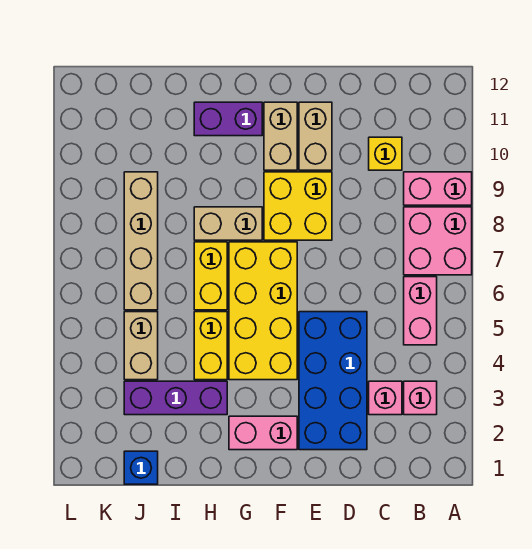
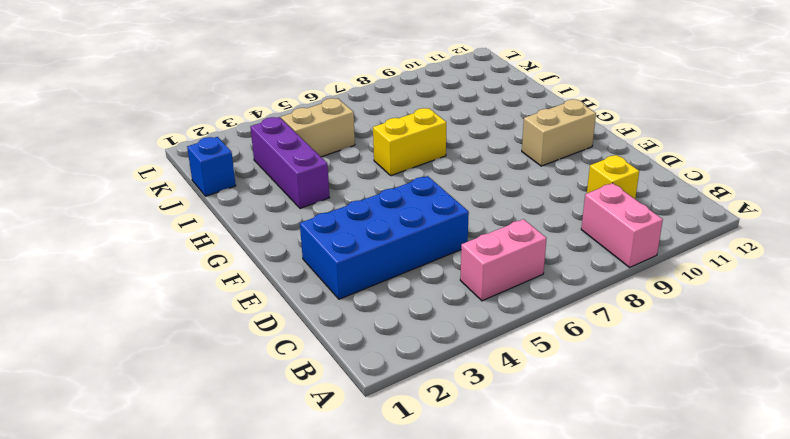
none -> pink brick A7:B8 level 1
none -> pink brick B3 level 1
none -> pink brick C3 level 1

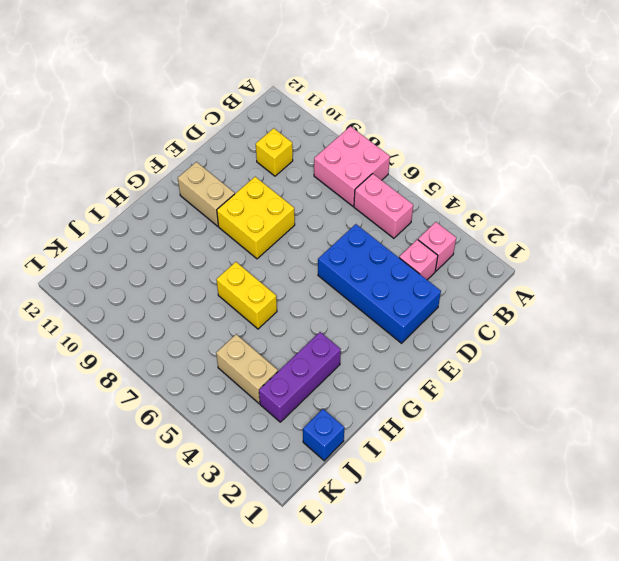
none -> pink brick A9:B9 level 1
none -> tan brick E10:E11 level 1
none -> pink brick F2:G2 level 1

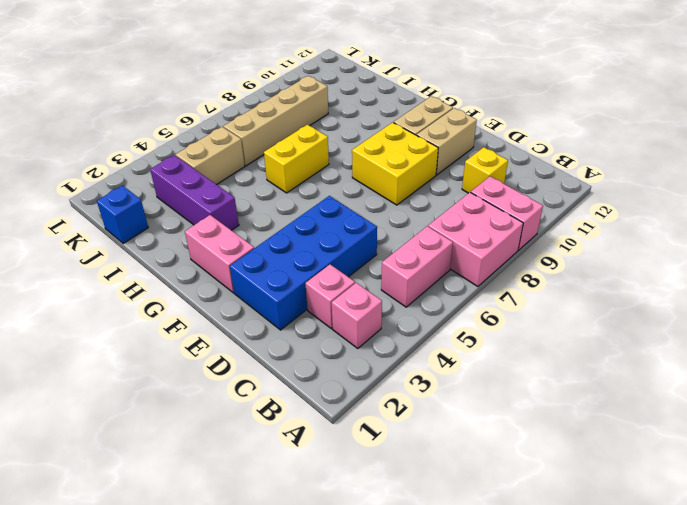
none -> yellow brick F4:G7 level 1
none -> tan brick G8:H8 level 1
none -> purple brick G11:H11 level 1

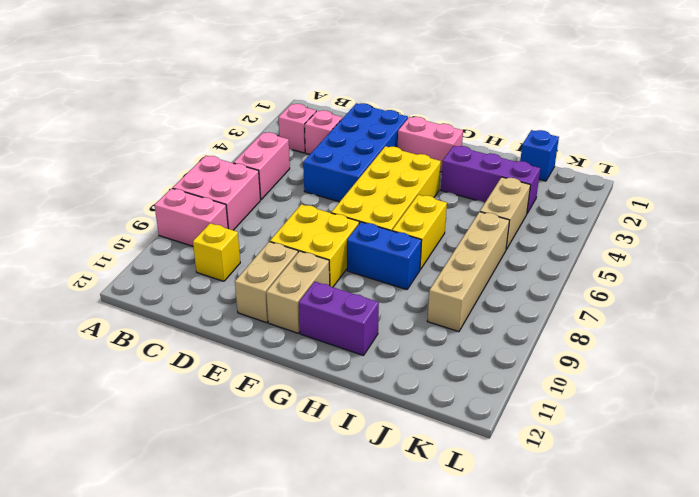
blue brick G8:H8 level 1 -> tan brick G8:H8 level 1
none -> yellow brick H4:H5 level 1

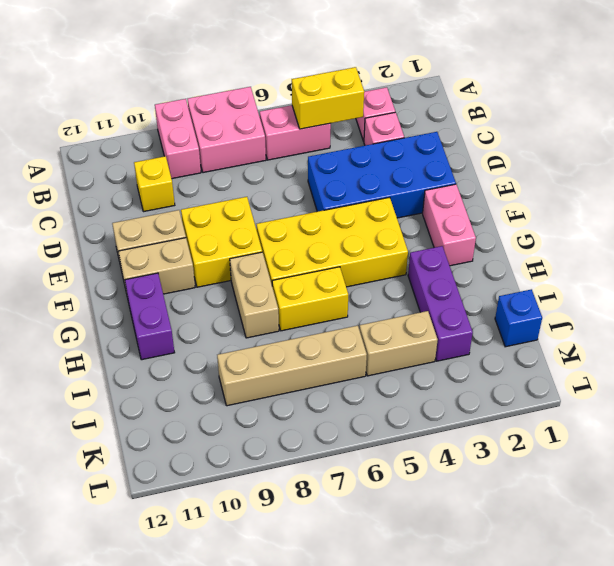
yellow brick B4:B5 level 2 -> yellow brick H4:H5 level 1

